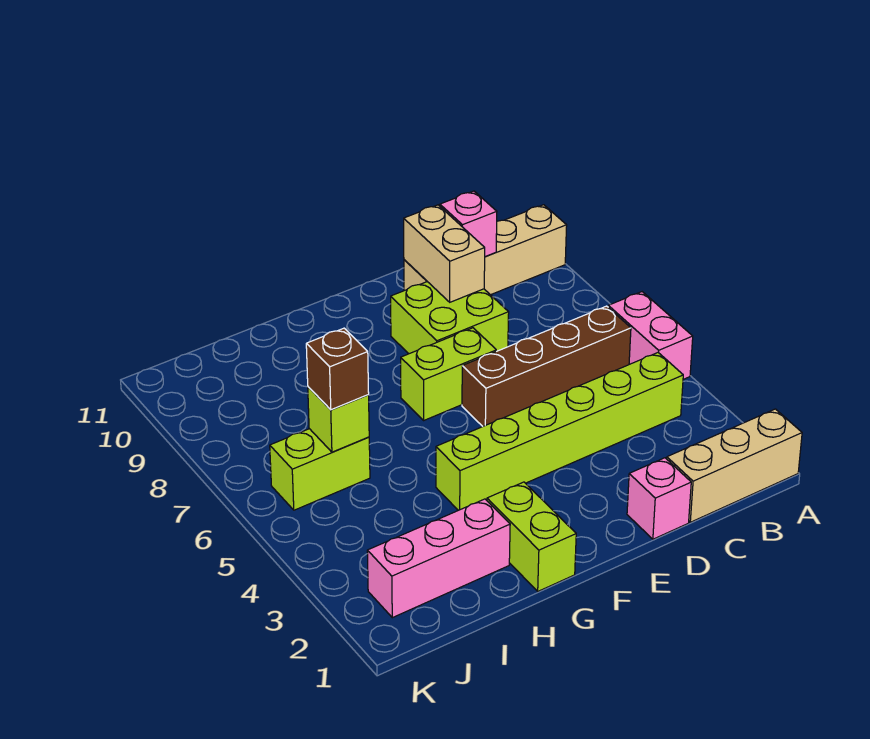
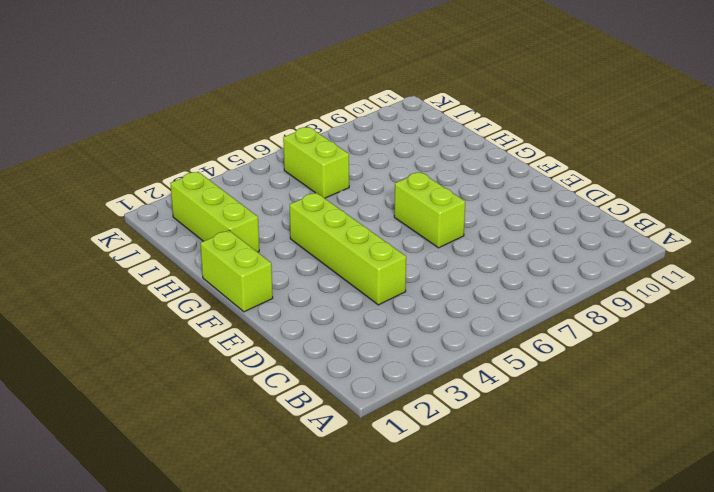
lime brick D4:G4 level 1 -> lime brick B4:G4 level 1
lime brick F1:G1 level 1 -> lime brick G1:G2 level 1
lime brick H2:J2 level 1 -> pink brick H2:J2 level 1
none -> tan brick A1:C1 level 1
none -> pink brick A5:A6 level 1
none -> tan brick A10:D10 level 1

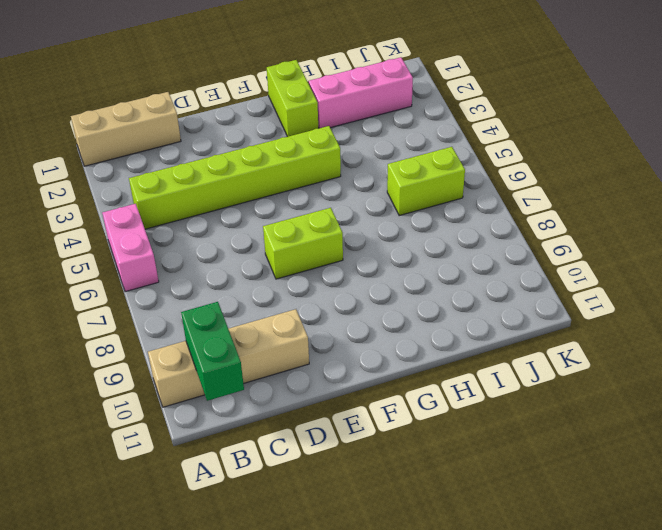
green brick B10:B11 level 2 -> none
none -> brown brick B6:E6 level 1
none -> pink brick D1 level 1
none -> lime brick D8:E9 level 1

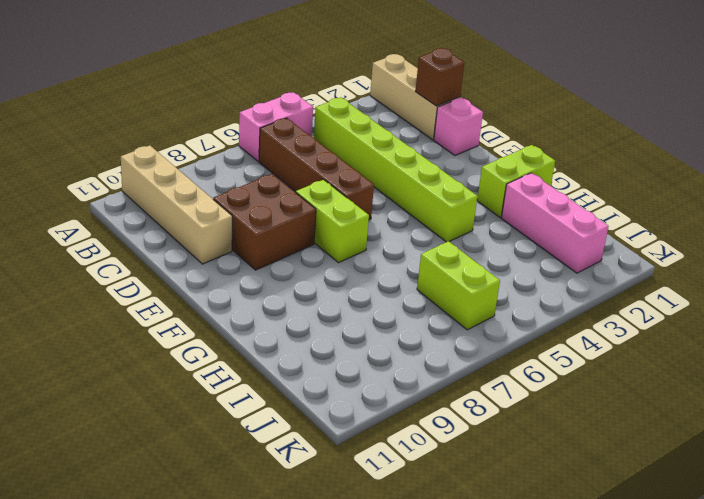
brown brick C1 level 2 -> brown brick I6 level 3
brown brick D8:E9 level 1 -> lime brick D8:E9 level 1
none -> pink brick C10 level 2
none -> tan brick D9:D10 level 2
none -> lime brick I6 level 2

